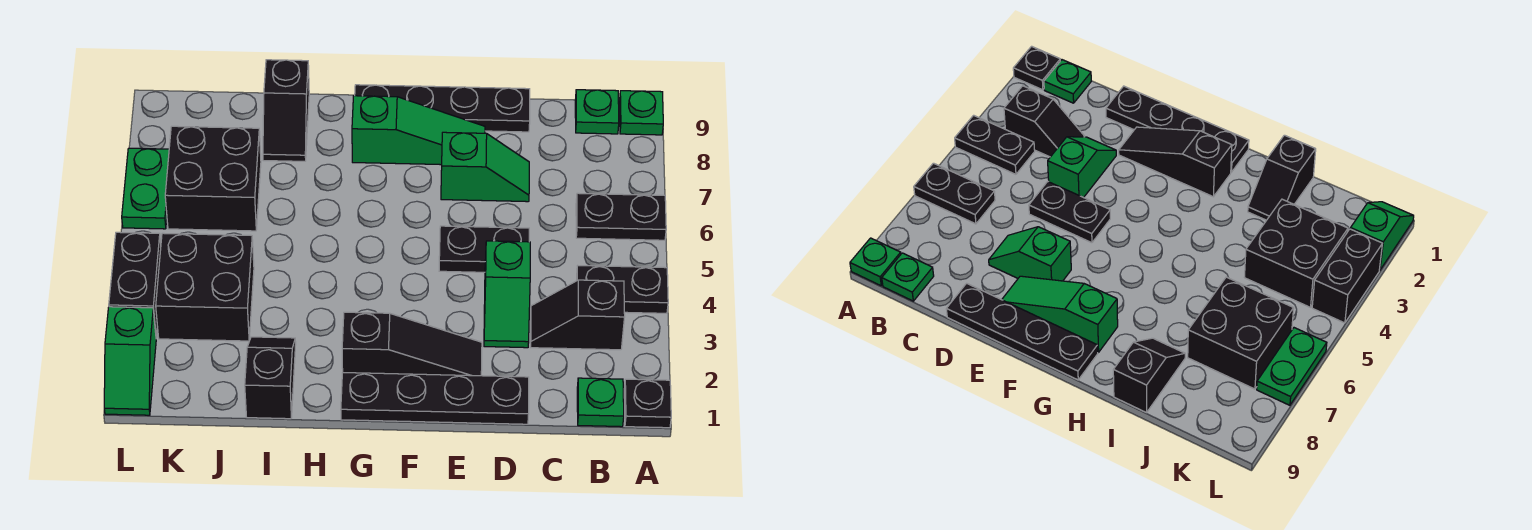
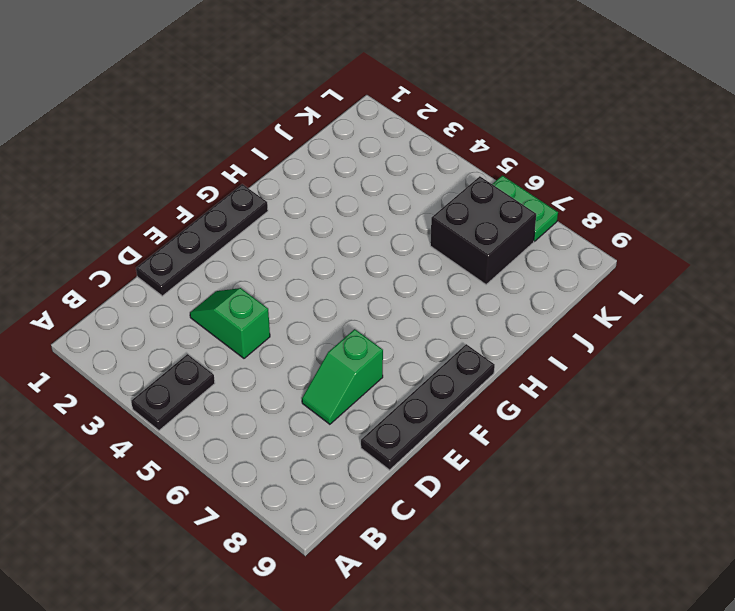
none -> black plate A1 level 1
none -> black plate A6:B6 level 1
none -> green plate A9 level 1

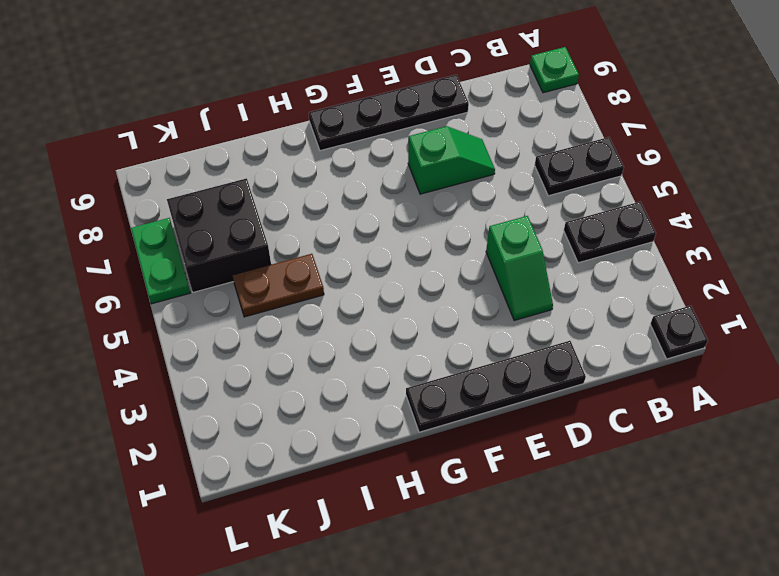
brown plate I5:J5 level 1 -> none
none -> green plate B1 level 1
none -> black slope B3:C3 level 1 top B
none -> green plate B9 level 1

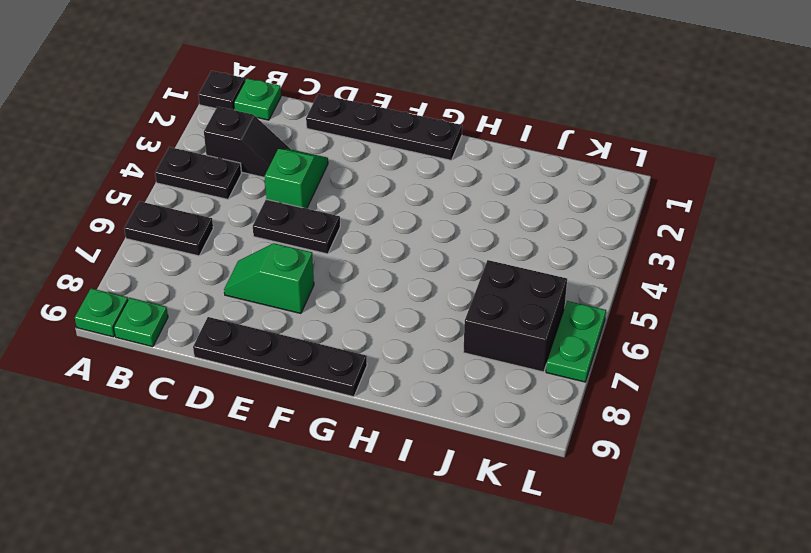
none -> black slope E2:G2 level 1 top G
none -> green slope E8:G8 level 1 top G
none -> black slope I1:I2 level 1 top 1

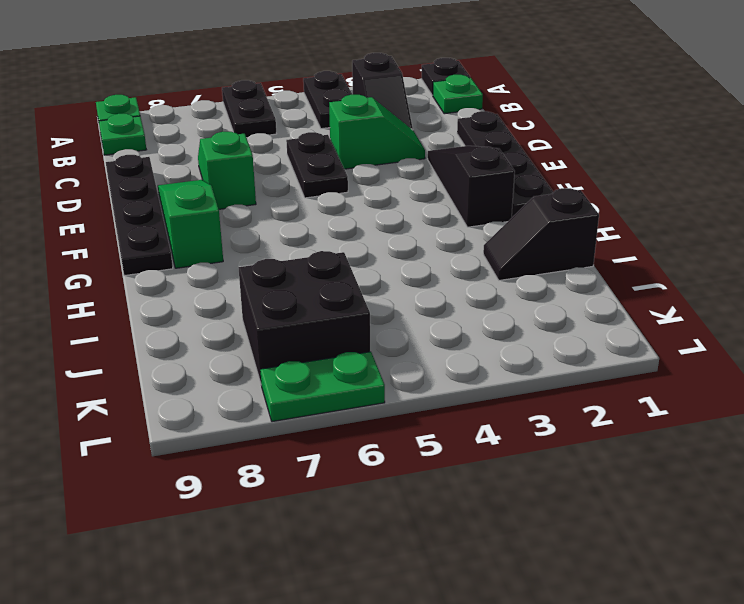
none -> black slope I8:I9 level 1 top 9
none -> black brick J3:K4 level 1
none -> green slope L1:L2 level 1 top 2

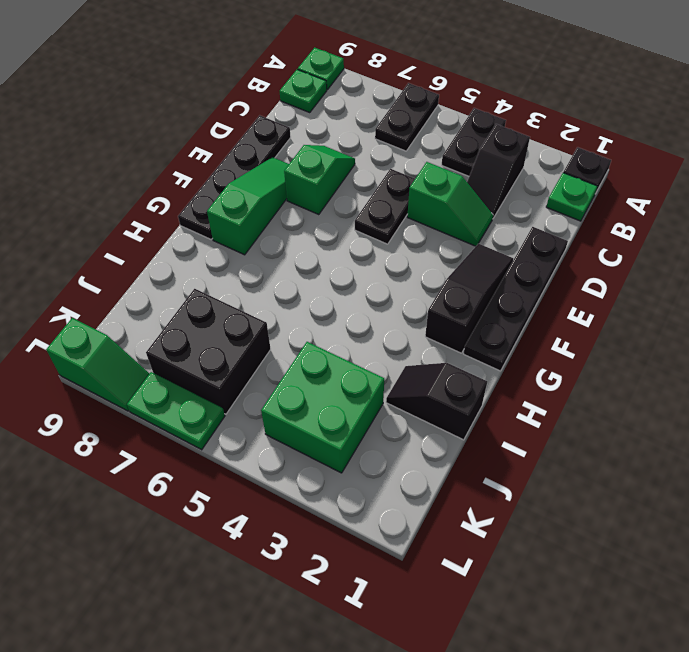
green brick J3:K4 level 1 -> black brick J3:K4 level 1
green slope L8:L9 level 1 top 9 -> green slope L1:L2 level 1 top 2
none -> black slope I8:I9 level 1 top 9
none -> black brick L3:L4 level 1

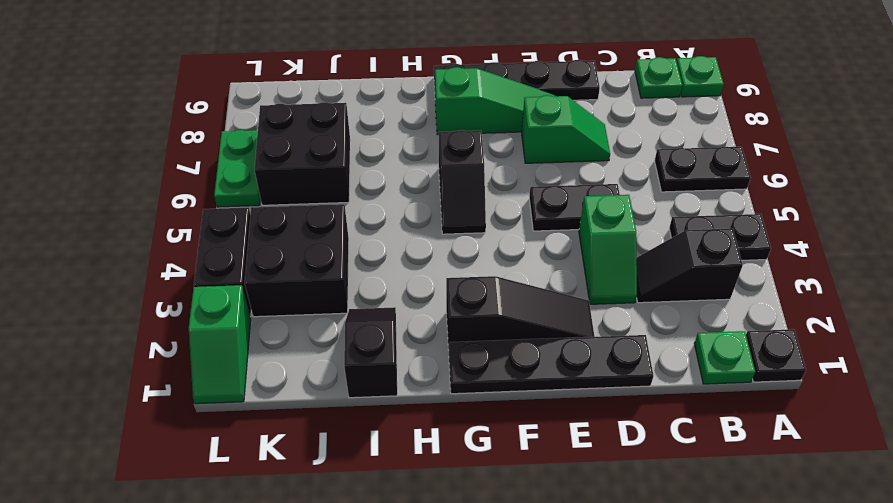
black slope G5:G6 level 1 top 6 -> black slope I8:I9 level 1 top 9

